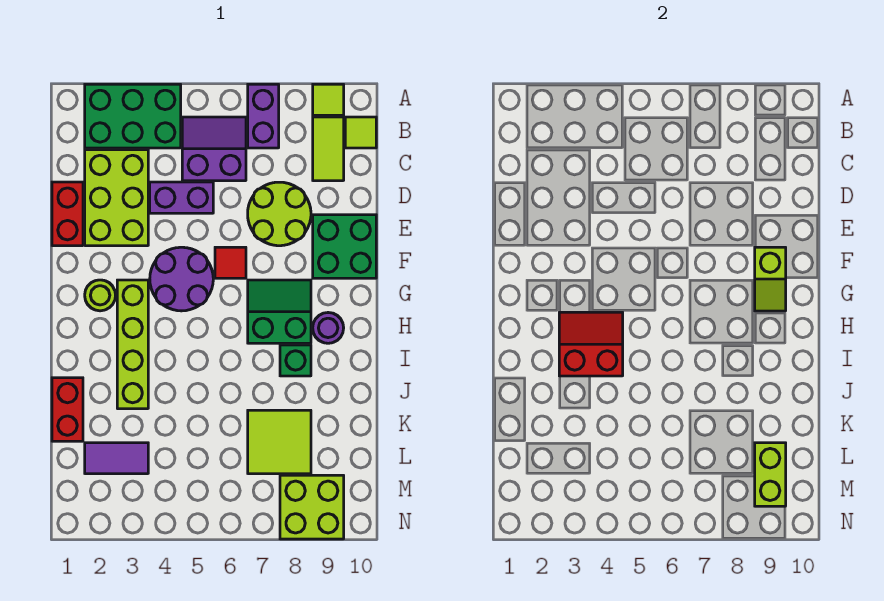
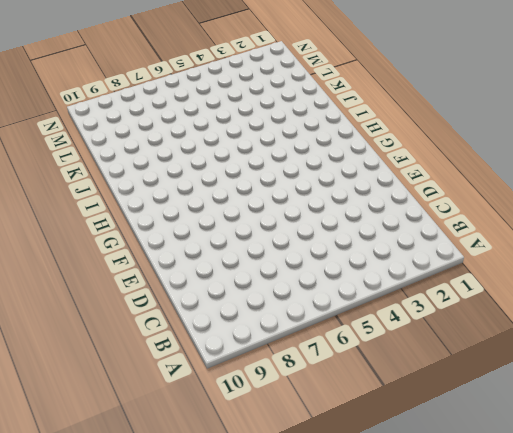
none -> green brick A2:B4 level 1
none -> purple brick A7:B7 level 1
none -> lime tile A9 level 1

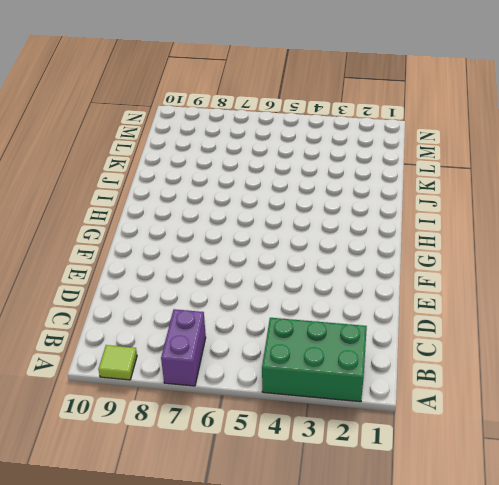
none -> purple slope B5:C6 level 1 top C
none -> lime tile B9:C9 level 1
none -> lime tile B10 level 1

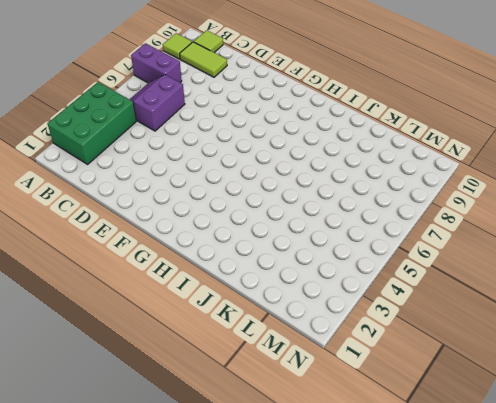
none -> lime brick C2:E3 level 1
none -> red brick D1:E1 level 1
none -> purple brick D4:D5 level 1

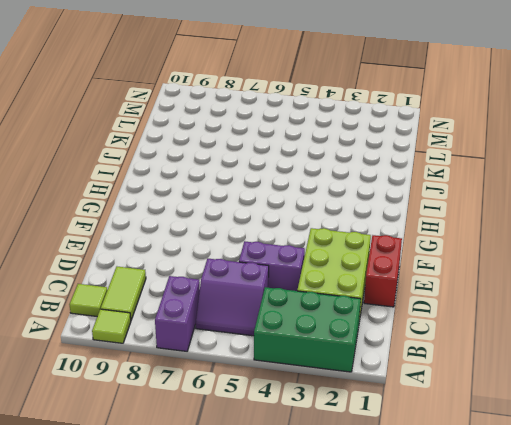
none -> lime round brick D7:E8 level 1
none -> green brick E9:F10 level 1
none -> purple round brick F4:G5 level 1

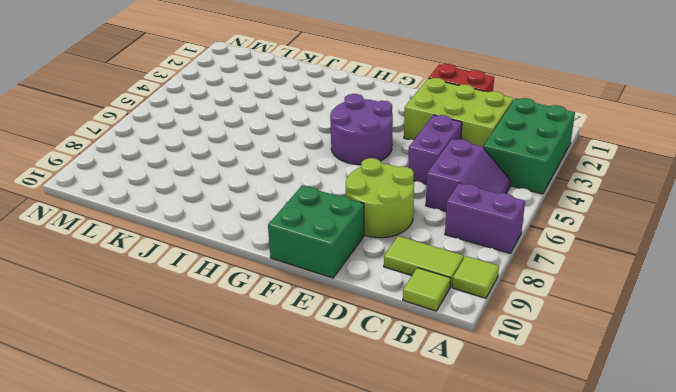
none -> red tile F6 level 1
none -> lime round brick G2 level 1
none -> lime brick G3:J3 level 1

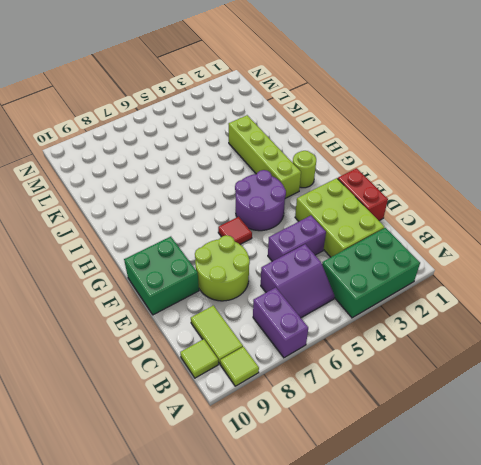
none -> green slope G7:H8 level 1 top H
none -> purple round brick H9 level 1
none -> green brick I8 level 1

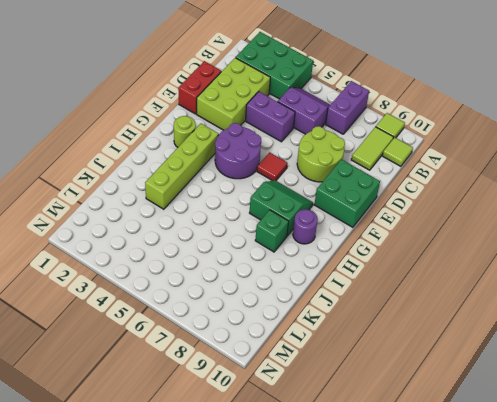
none -> red brick J1:K1 level 1
none -> lime tile K7:L8 level 1
none -> purple tile L2:L3 level 1

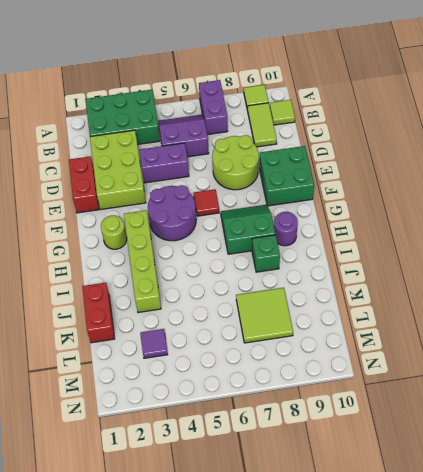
purple tile L3 level 1 -> purple tile L2:L3 level 1
none -> lime brick M8:N9 level 1
none -> lime slope F9:G9 level 2 top F
none -> red slope H3:I4 level 2 top I

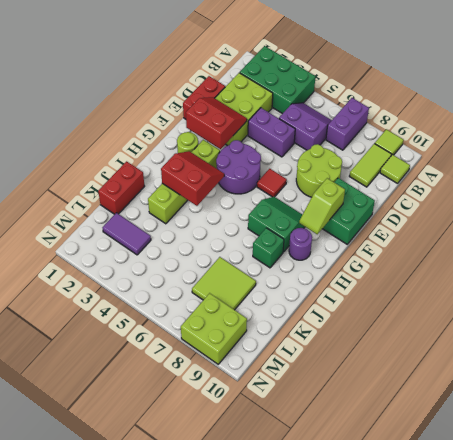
red slope E2:F3 level 2 top F -> none
none -> lime brick L9:M9 level 2

